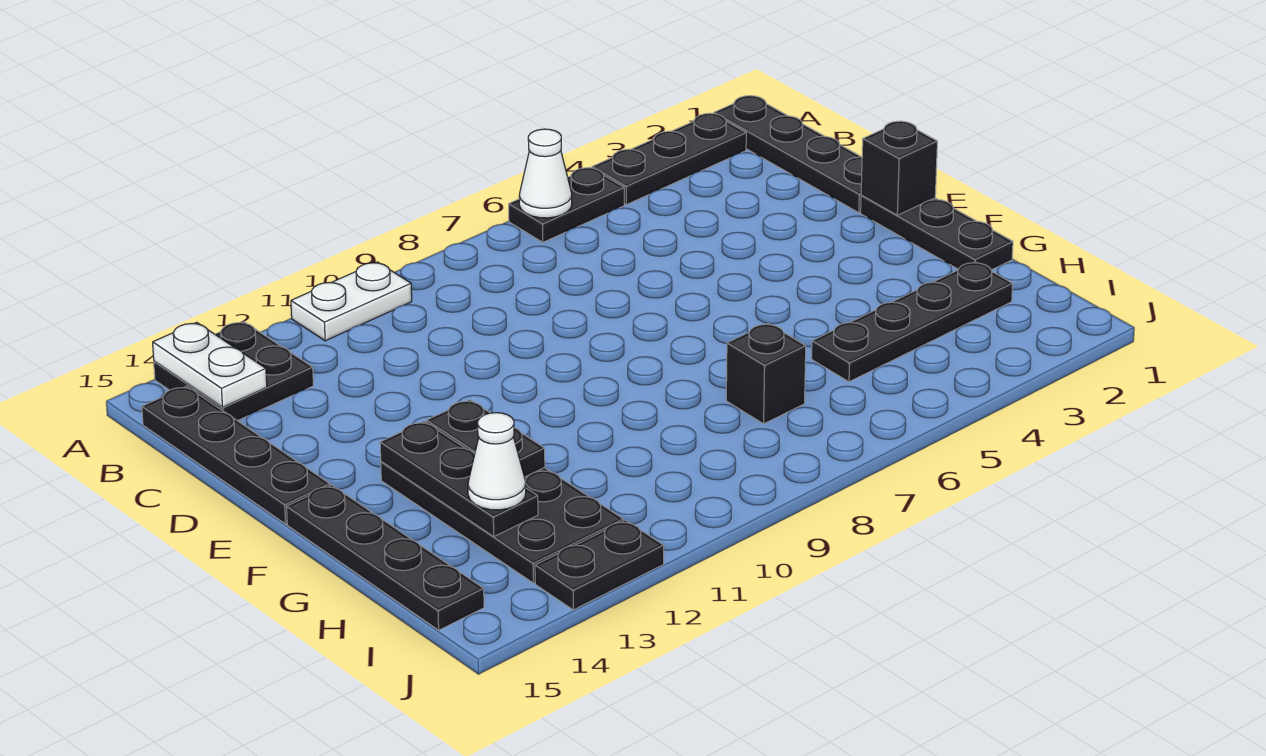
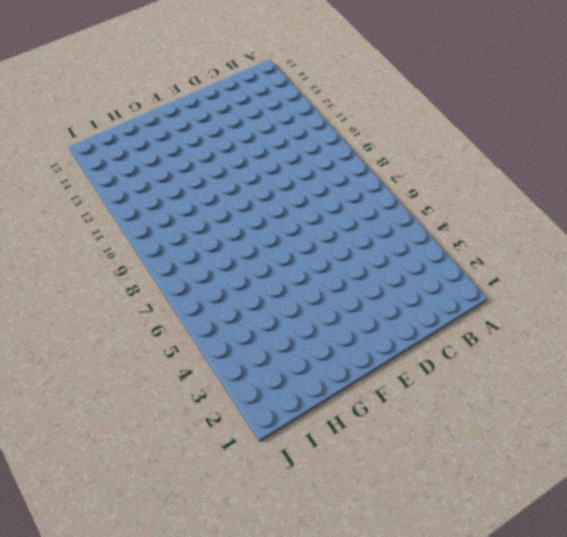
none -> black plate A1:D1 level 1
none -> black plate A2:A4 level 1
none -> black plate A5:A6 level 1

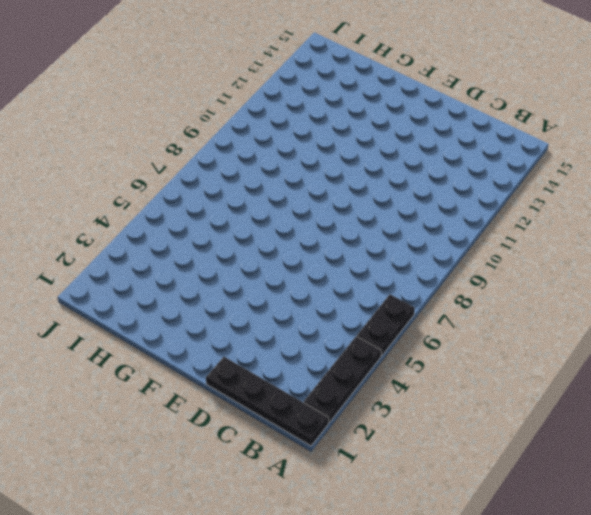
none -> white plate A10:A11 level 1
none -> black plate A13:B14 level 1
none -> black plate B15:E15 level 1

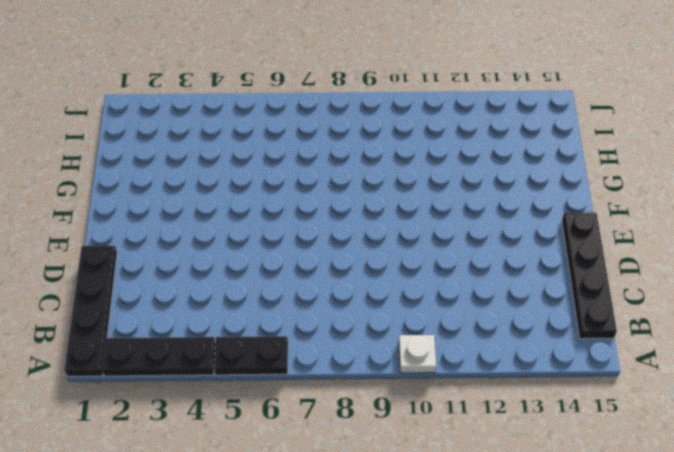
white plate A10 level 1 -> white plate A10:A11 level 1
none -> black plate A13:B14 level 1
none -> black plate E1:G1 level 1
none -> black plate F12:I13 level 1

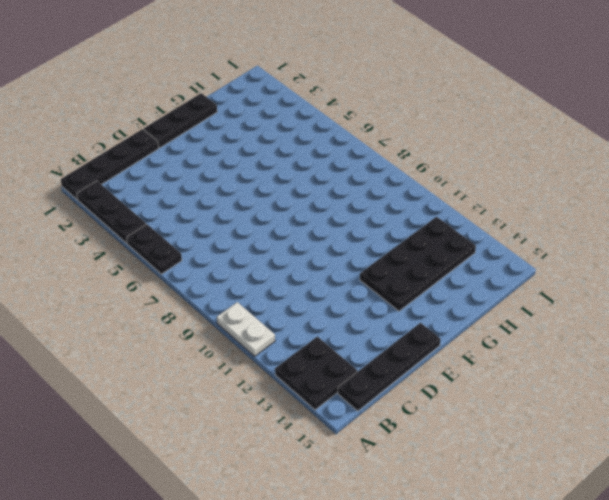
none -> black plate F15:I15 level 1
none -> black plate H2:H5 level 1
none -> black brick H7 level 1

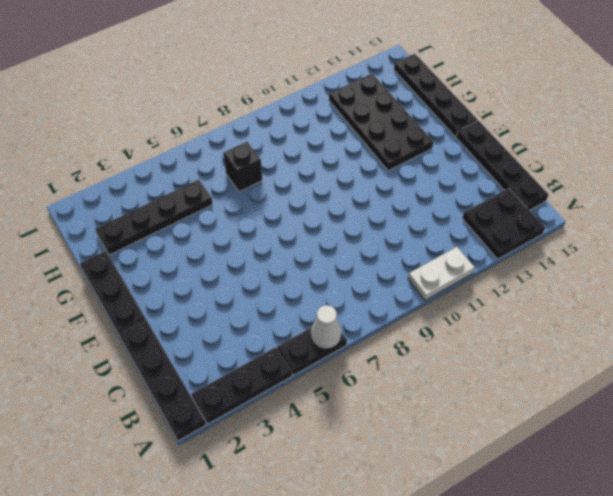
none -> black plate J12:J13 level 1
none -> white plate A14:B14 level 2
none -> black brick E1 level 2

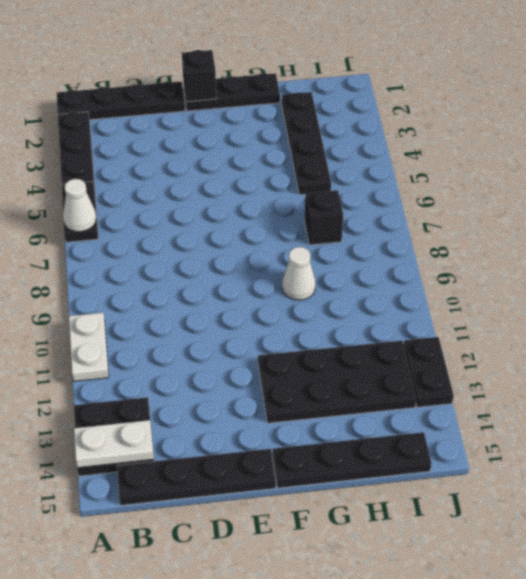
white cone G9 level 1 -> white cone H13 level 3
none -> black plate F12:G12 level 2
none -> black plate F13:H13 level 2

